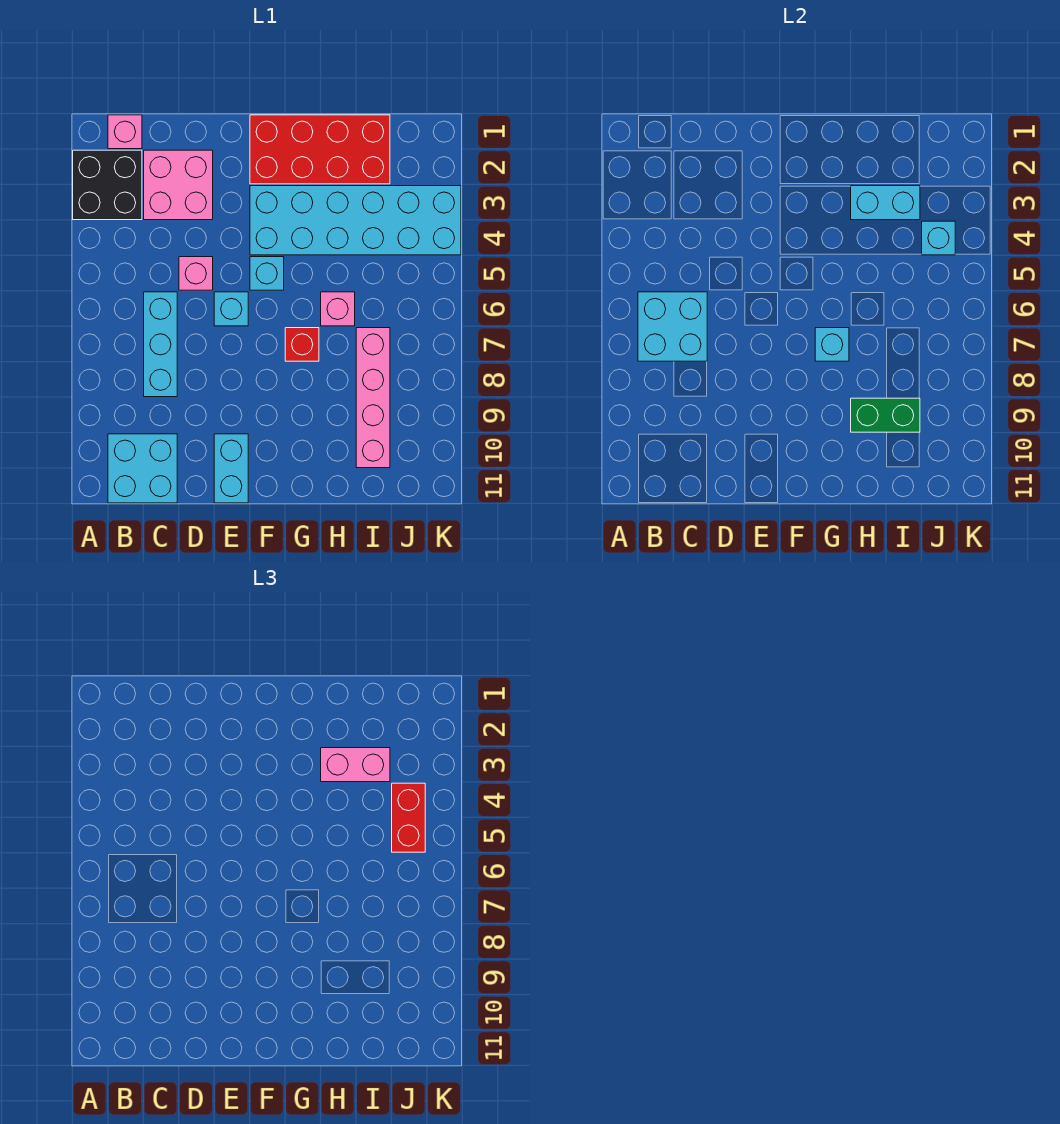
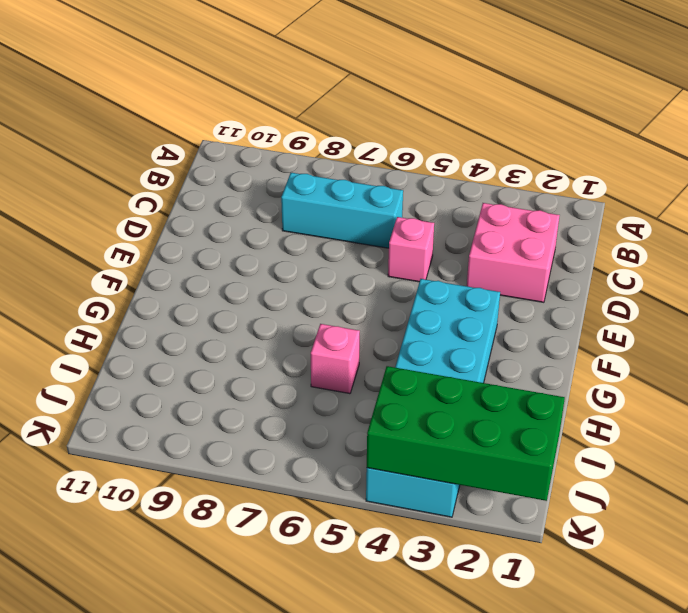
green brick J1:K4 level 2 -> cyan brick J4 level 2
none -> black brick A2:B3 level 1
none -> pink brick B1 level 1
none -> cyan brick B10:C11 level 1

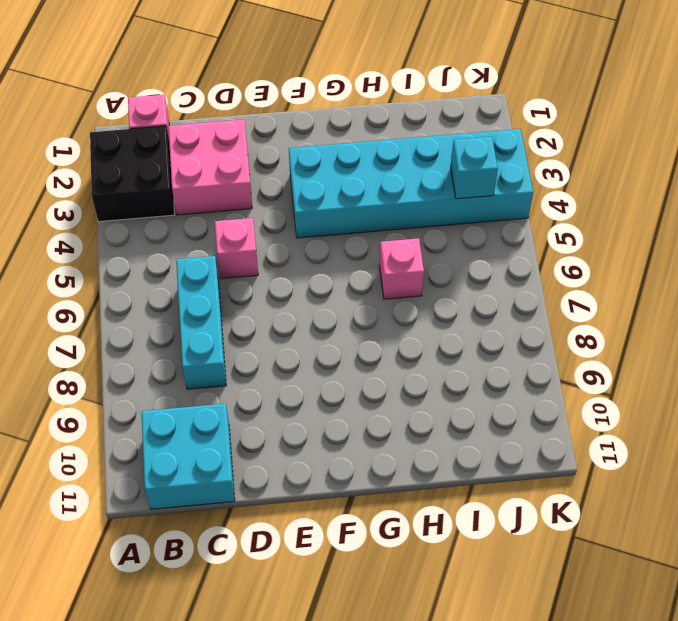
none -> cyan brick E6 level 1
none -> cyan brick E10:E11 level 1
none -> red brick F1:I2 level 1

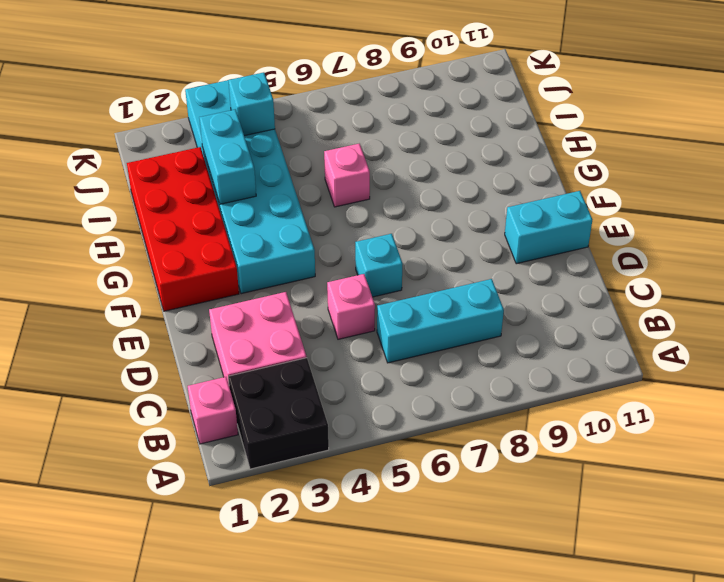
none -> cyan brick B10:C11 level 1
none -> cyan brick F5 level 1
none -> red brick G7 level 1

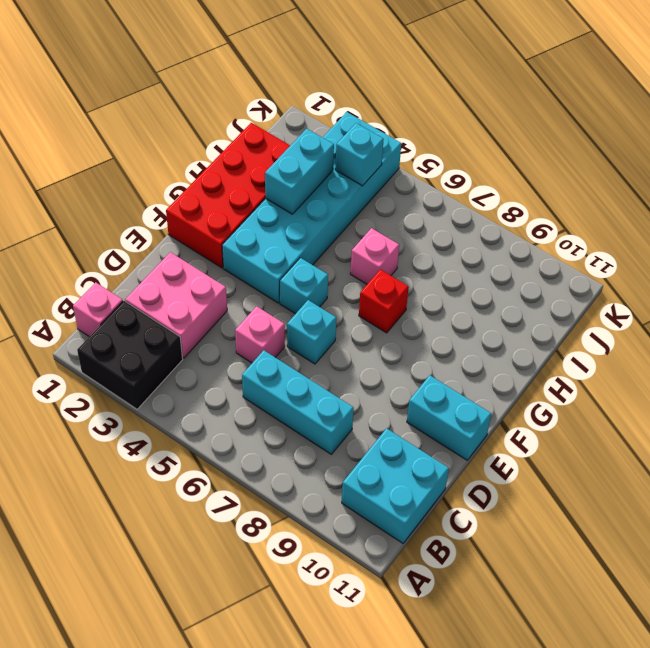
none -> pink brick I7:I10 level 1
none -> cyan brick B6:C7 level 2
none -> cyan brick G7 level 2

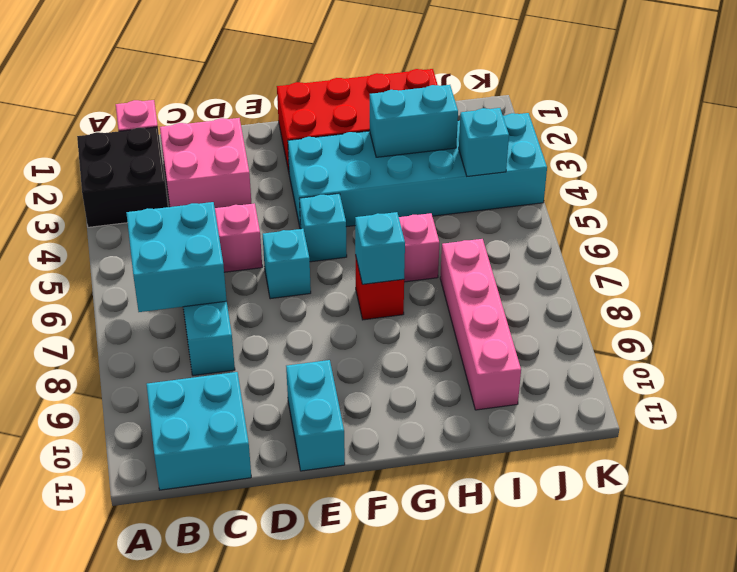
none -> green brick H9:I9 level 2
none -> pink brick H3:I3 level 3
none -> red brick J4:J5 level 3

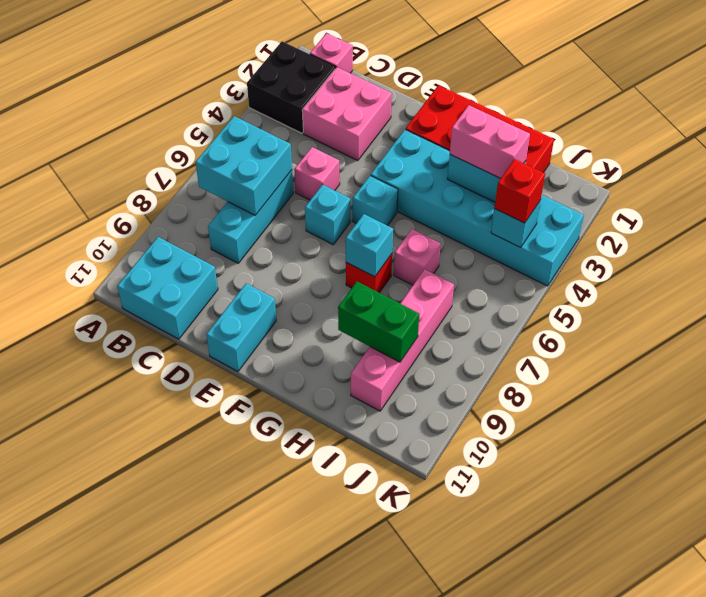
red brick J4 level 3 -> red brick J4:J5 level 3

